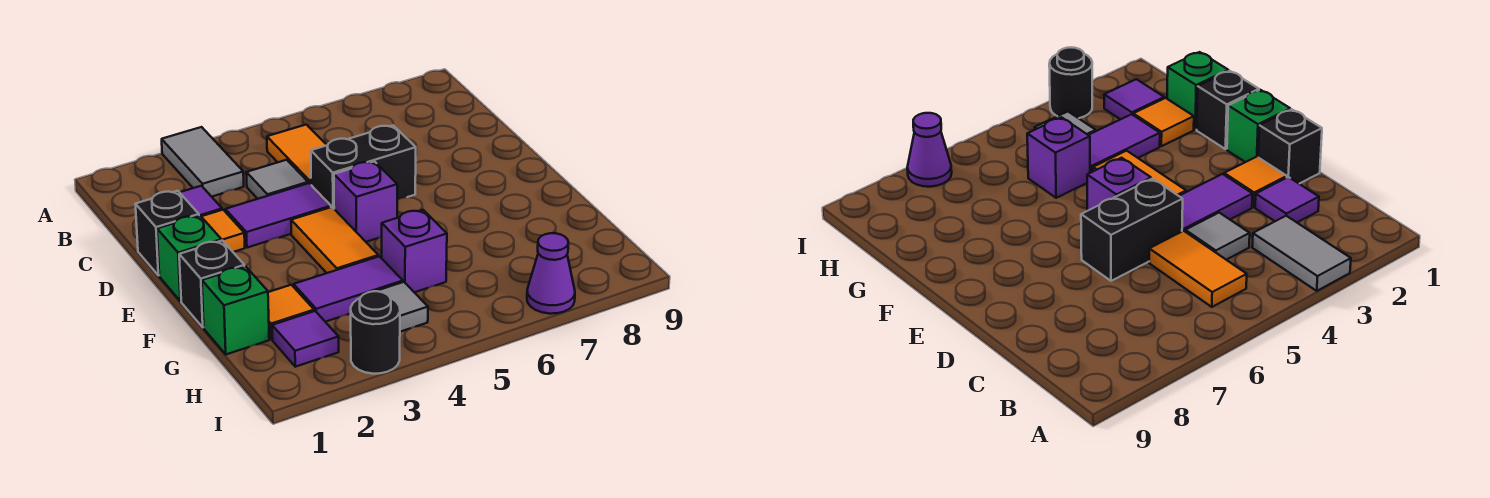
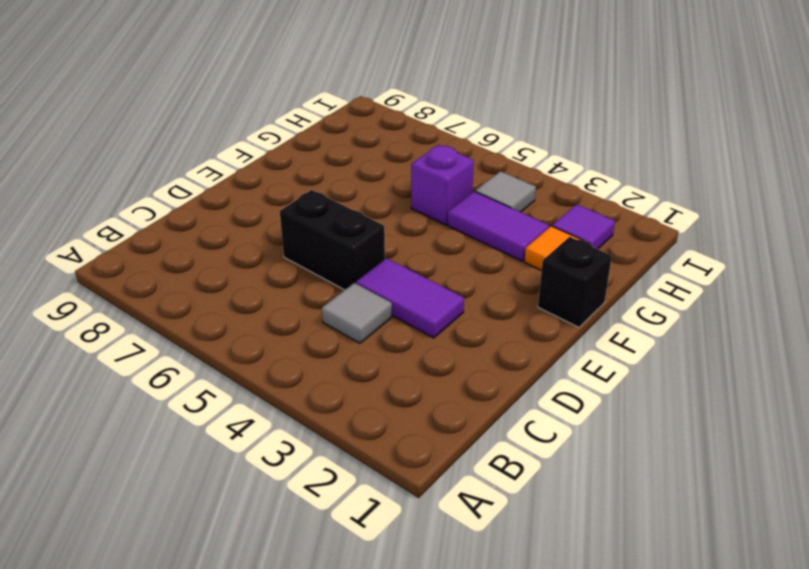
none -> grey tile A3:B3 level 1
none -> orange tile B5:C5 level 1
none -> purple tile C2 level 1

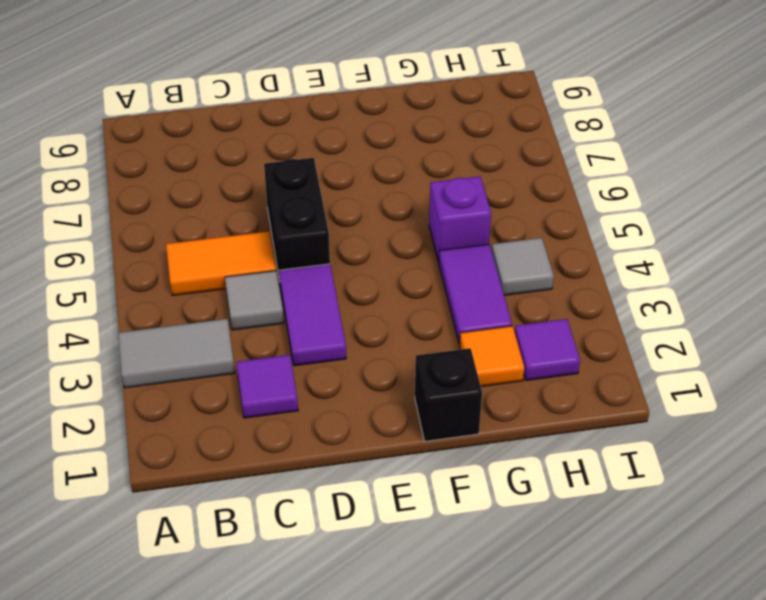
none -> black brick D1 level 1
none -> orange tile D2 level 1
none -> green brick E1 level 1

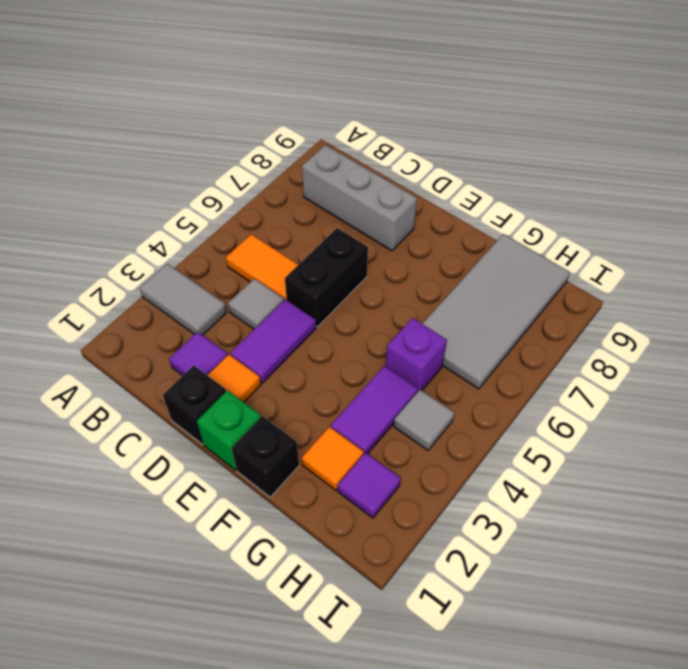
grey brick B8:D8 level 1 -> none
grey tile G6:H9 level 1 -> none
none -> orange tile E4:F4 level 1
none -> purple brick E5 level 1
none -> green brick G1 level 1

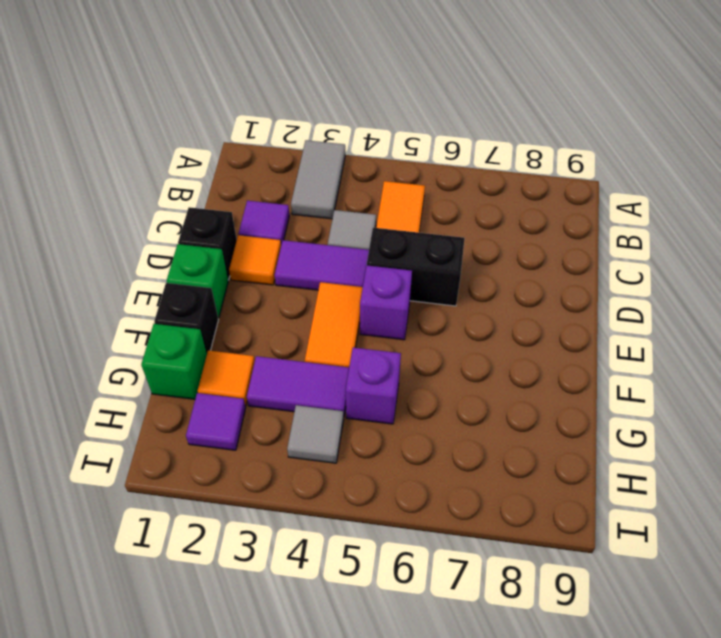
none -> black round brick I3 level 1
none -> purple cone I7 level 1

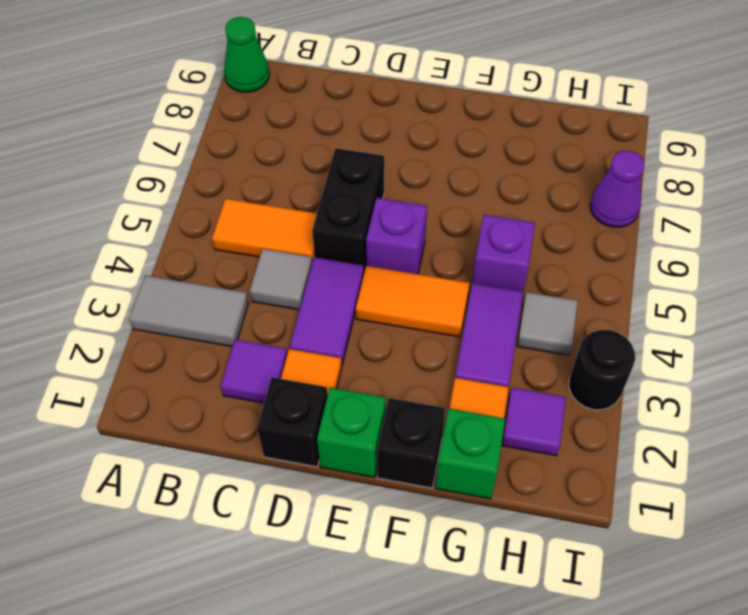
green cone A9 level 1 -> none

